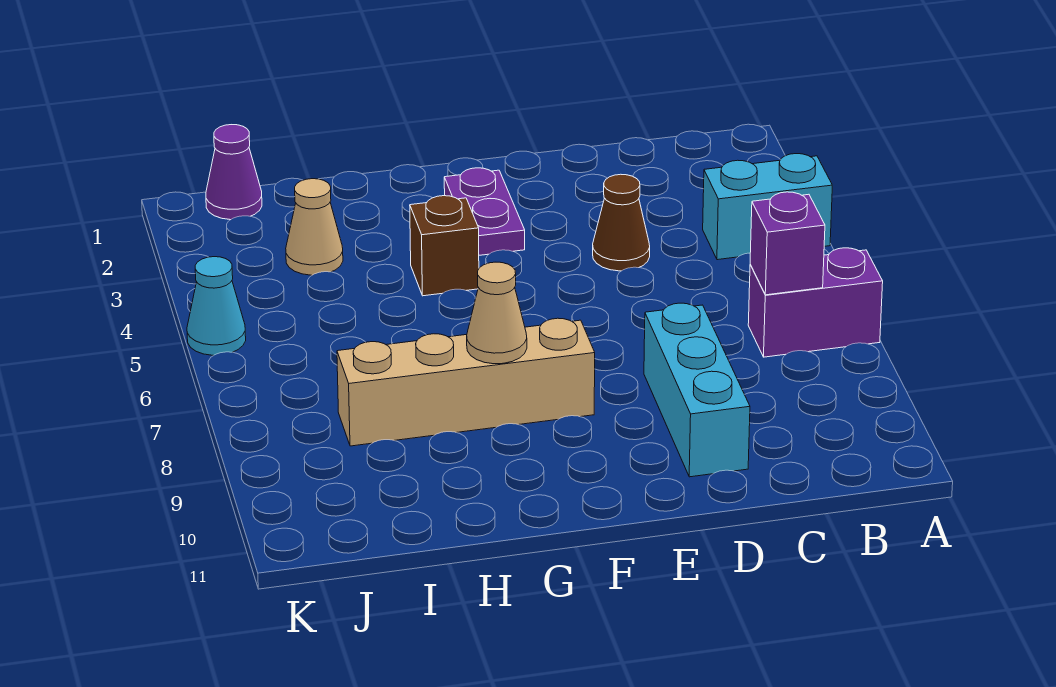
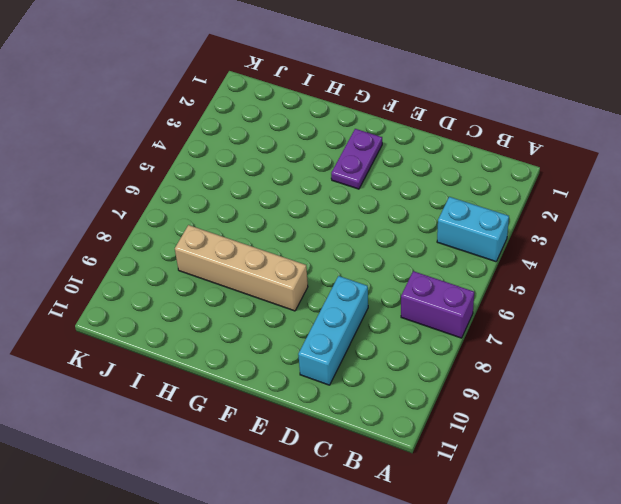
none -> brown cone D4 level 1
none -> brown brick G4 level 1
none -> tan cone I3 level 1

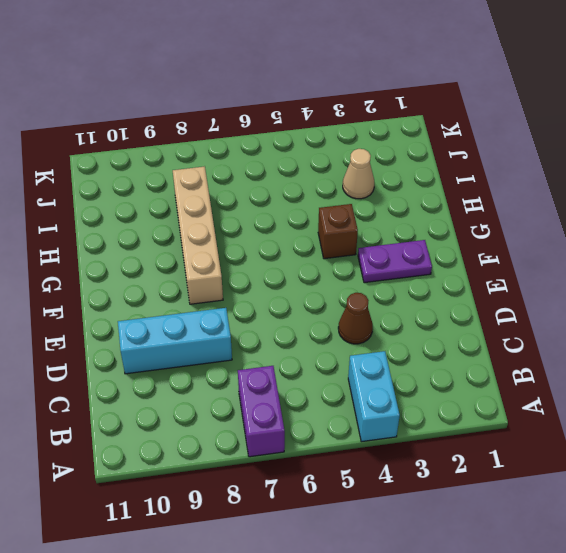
none -> purple cone J1 level 1
none -> cyan cone K5 level 1
none -> purple brick B7 level 2

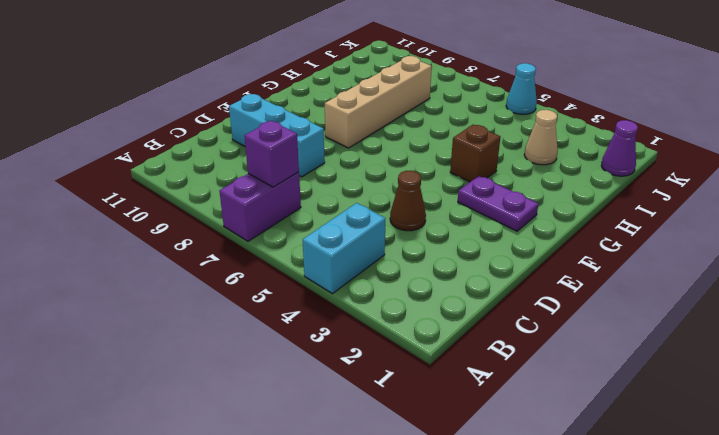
none -> tan cone G8 level 2

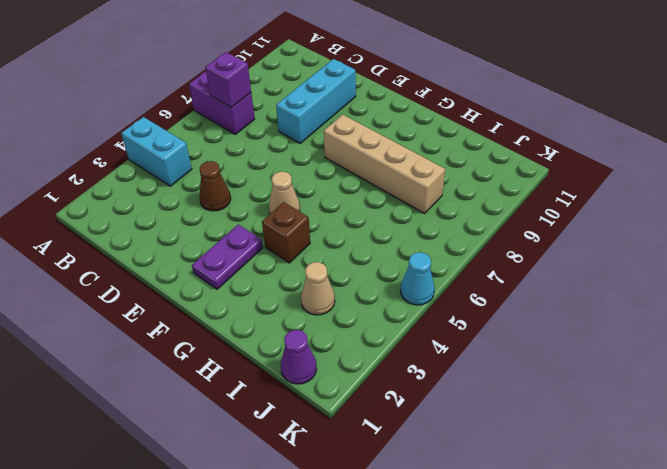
tan cone F5 level 1 -> tan cone G8 level 2

